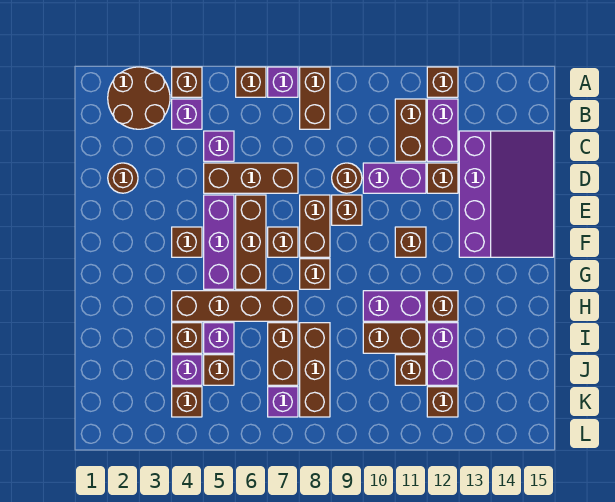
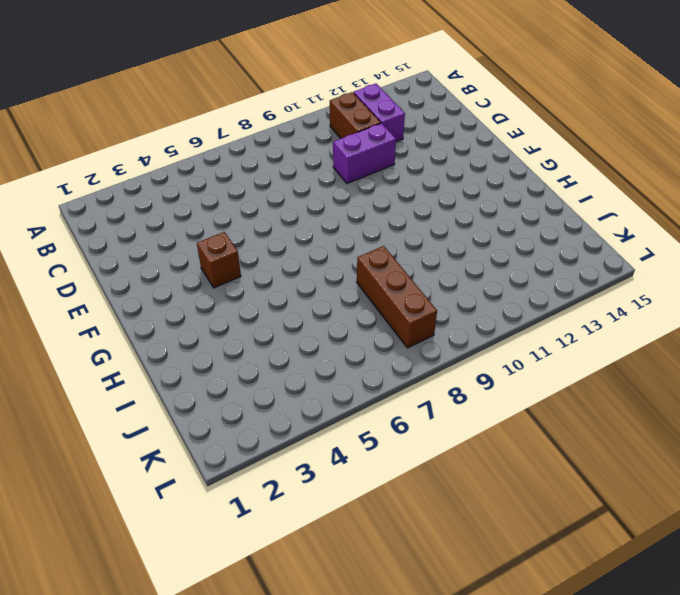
none -> brown round brick A2:B3 level 1
none -> brown brick A4 level 1
none -> brown brick A6 level 1
none -> purple brick A7 level 1

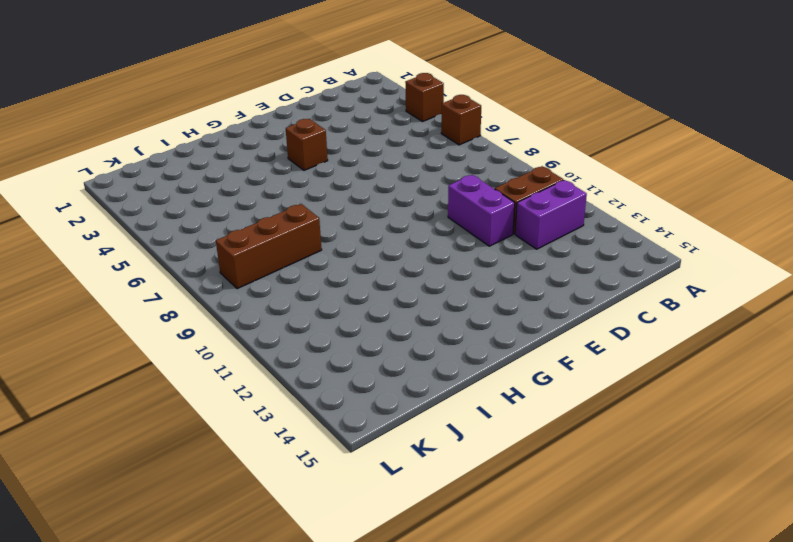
none -> brown round brick A2:B3 level 1
none -> purple brick A7 level 1
none -> brown brick A8:B8 level 1
none -> brown brick A12 level 1

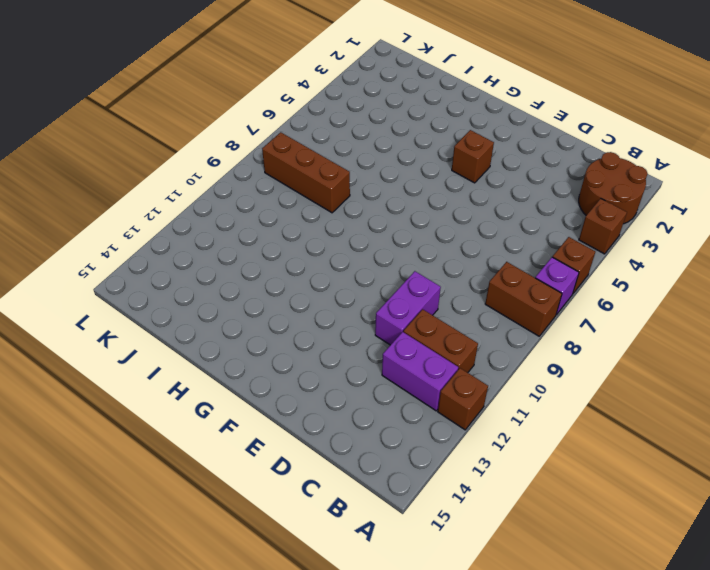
none -> purple brick B4 level 1
none -> purple brick C5 level 1
none -> purple slope C13:F15 level 1 top 13
none -> brown round brick D2 level 1

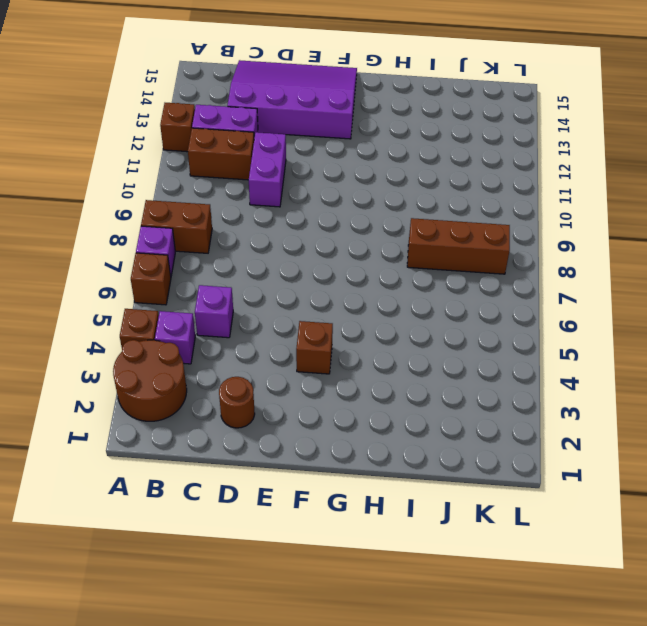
none -> brown brick D5:D7 level 1
none -> brown round brick D9 level 1
none -> brown brick D12 level 1
none -> purple brick E5:G5 level 1

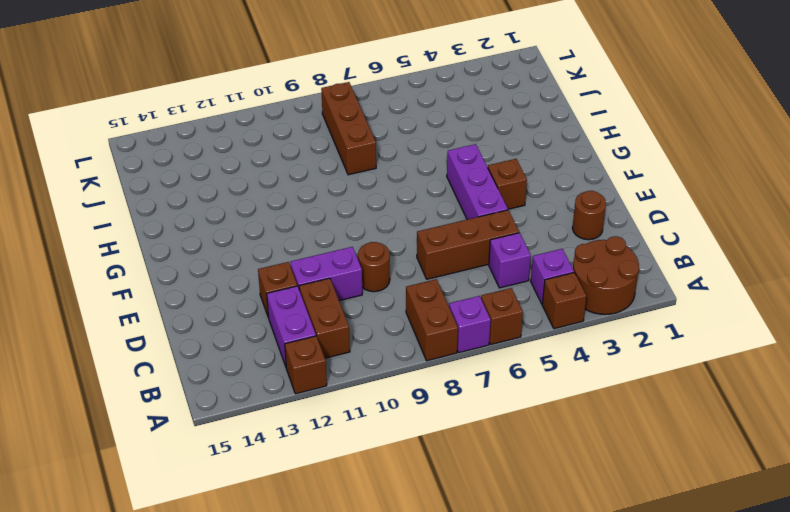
none -> purple slope C13:F15 level 1 top 13
none -> brown brick E6:G6 level 1
none -> brown brick E8:F8 level 1
none -> brown brick E9 level 1

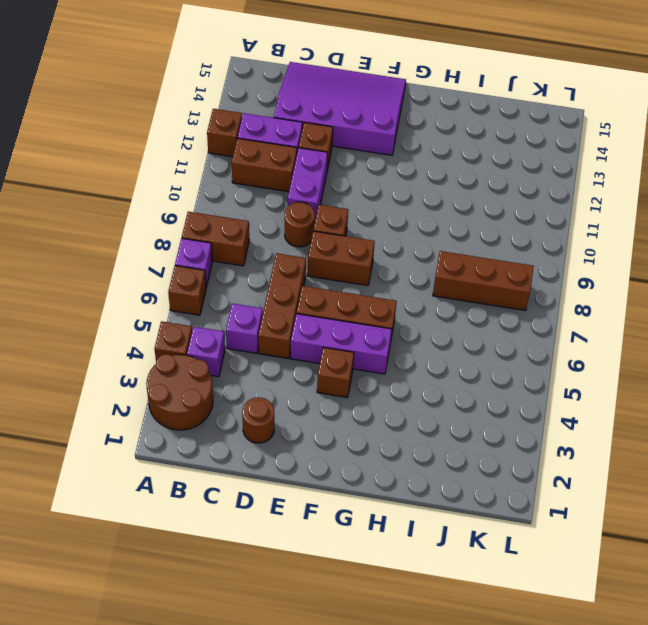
none -> brown brick F7 level 1
none -> brown brick F11 level 1
none -> brown brick G8 level 1
none -> brown brick H4:H7 level 1

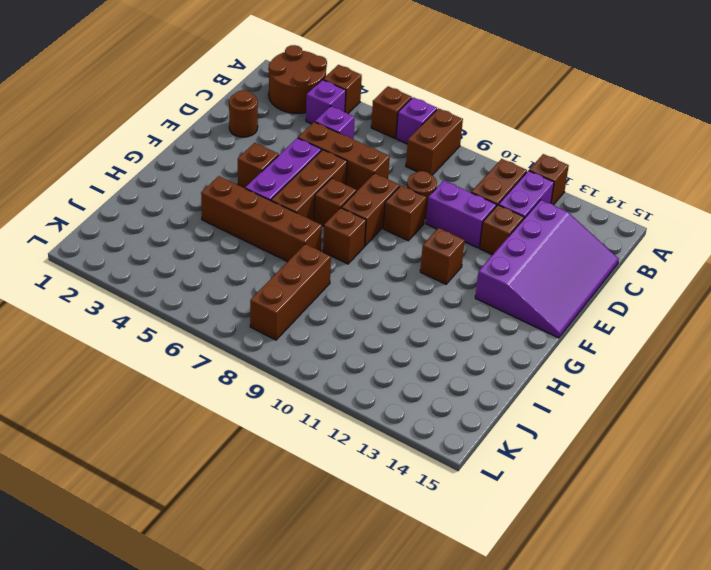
none -> purple brick H10:H11 level 1
none -> brown brick H12 level 1
none -> brown brick I4 level 1
none -> purple brick I5 level 1

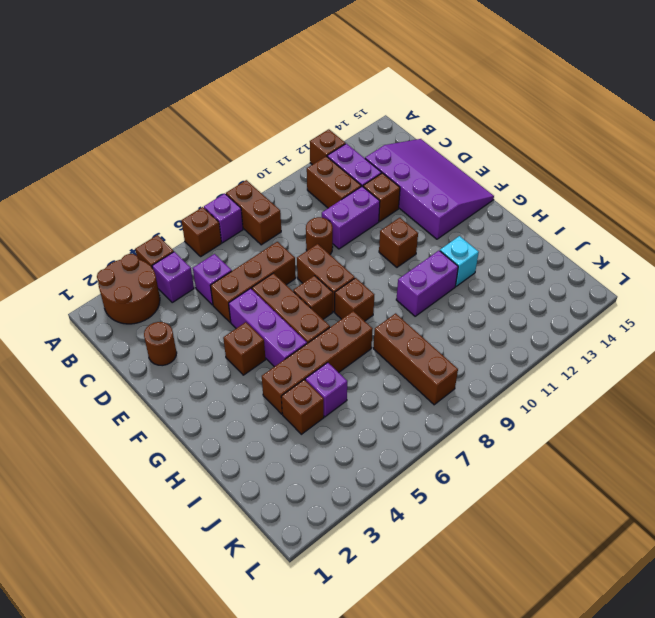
cyan brick H12 level 1 -> brown brick H12 level 1
none -> brown brick E9 level 1
none -> brown brick I7:J7 level 1
none -> brown brick I10:I11 level 1
none -> purple brick I12:J12 level 1

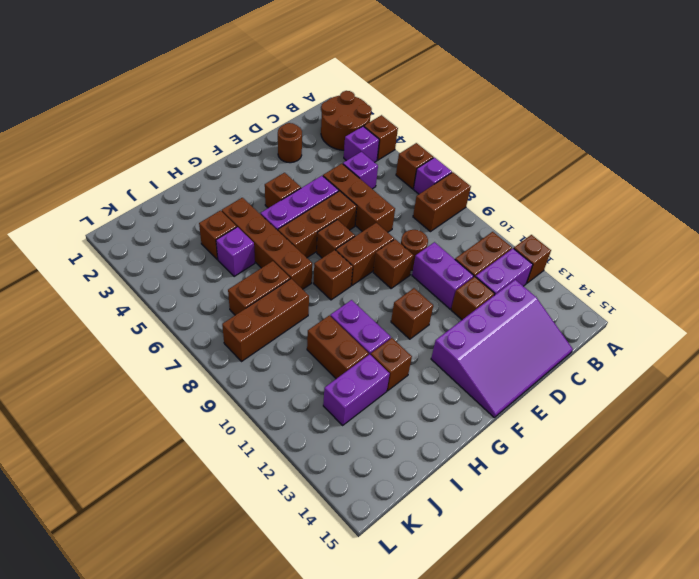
none -> purple brick J4 level 1
none -> brown brick J5 level 1
none -> brown brick J11 level 1
none -> brown brick K4 level 1

